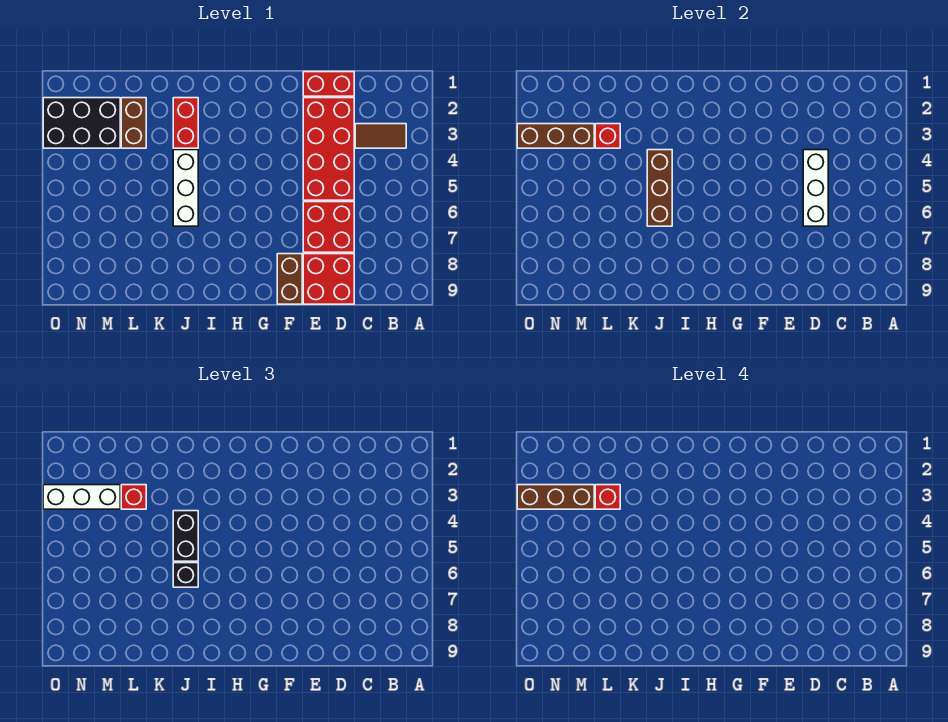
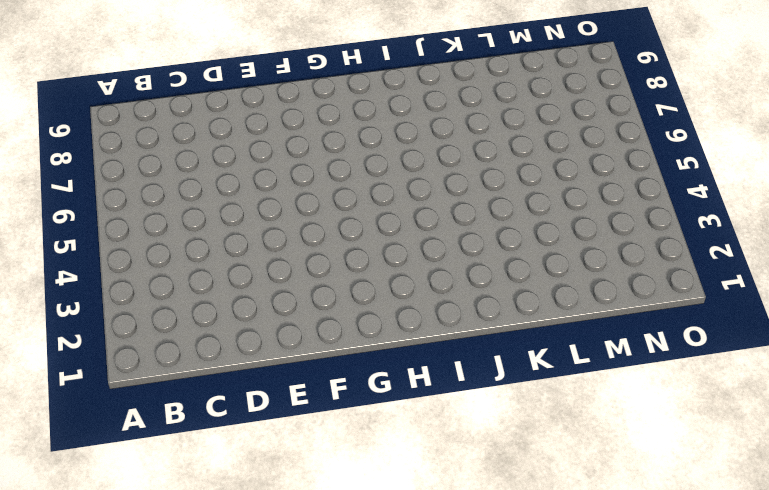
none -> brown tile B3:C3 level 1
none -> red brick D1:E1 level 1
none -> red brick D2:E5 level 1

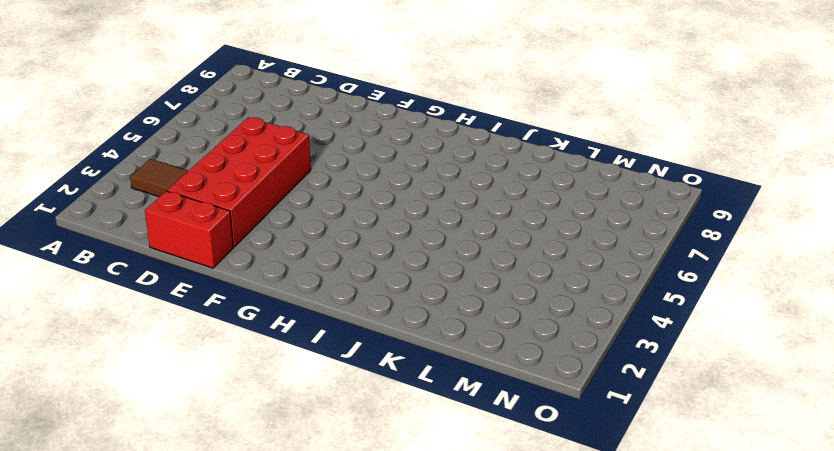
none -> red brick D6:E7 level 1
none -> red brick D8:E9 level 1
none -> brown brick F8:F9 level 1

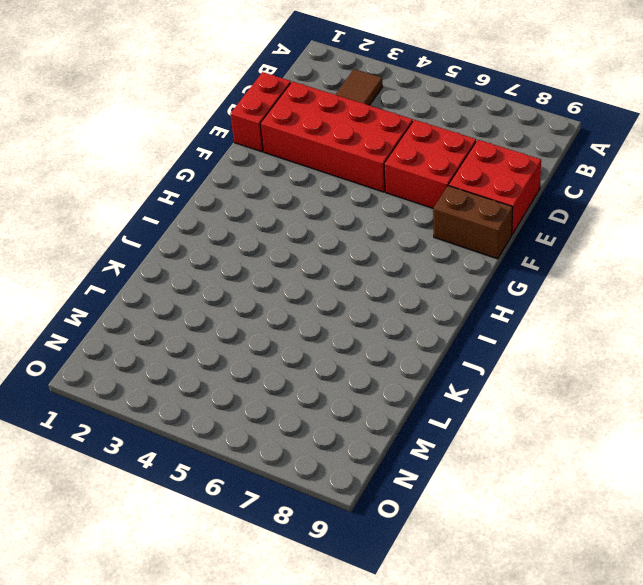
none -> red brick J2:J3 level 1
none -> white brick J4:J6 level 1
none -> brown brick L2:L3 level 1

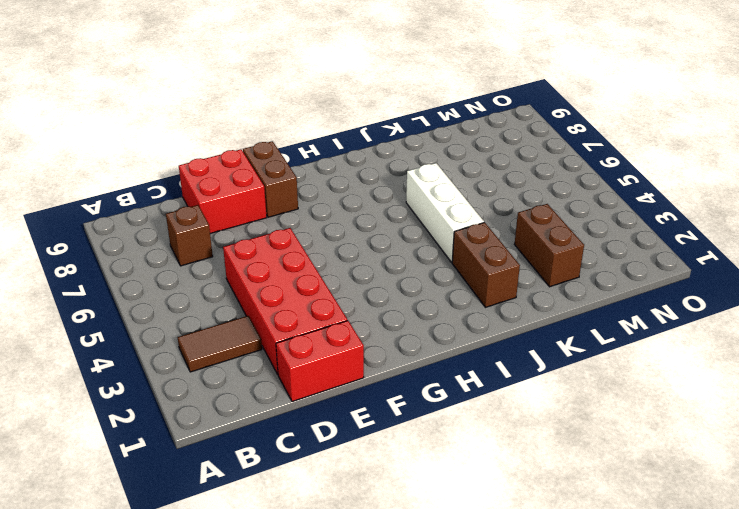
brown brick C7 level 1 -> none
brown brick J2:J3 level 1 -> red brick J2:J3 level 1
none -> red brick D6:E7 level 1
none -> black brick M2:O3 level 1
none -> white brick D4:D6 level 2

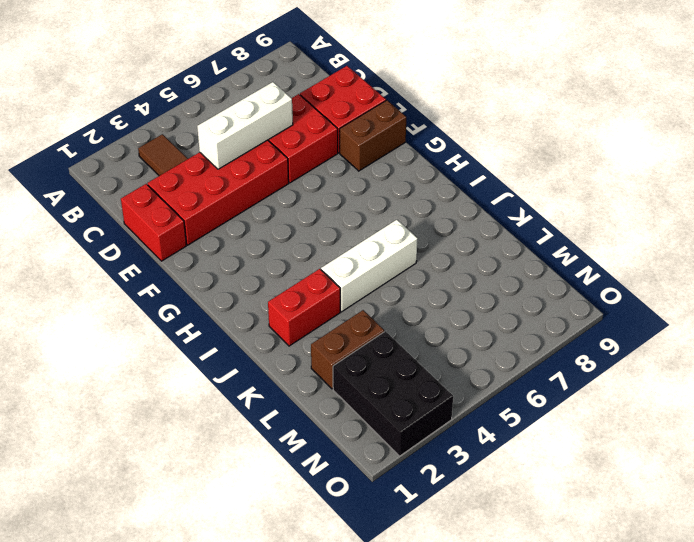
none -> brown brick J4:J6 level 2
none -> red brick L3 level 2
none -> brown brick M3:O3 level 2

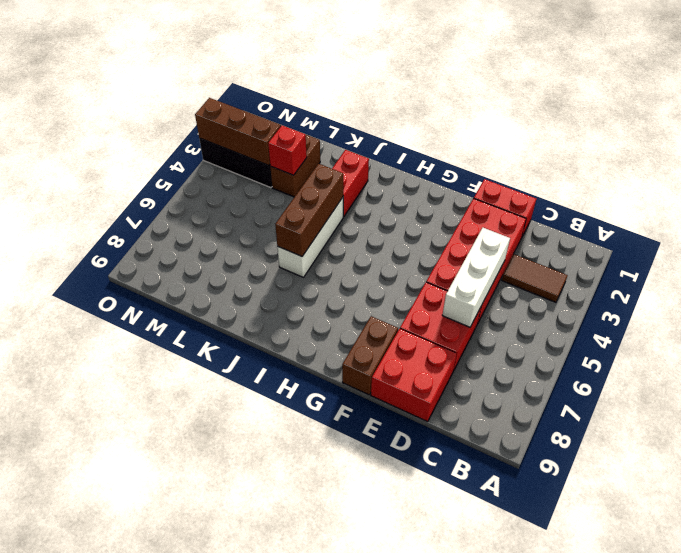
none -> black brick J4:J5 level 3
none -> black brick J6 level 3
none -> red brick L3 level 3

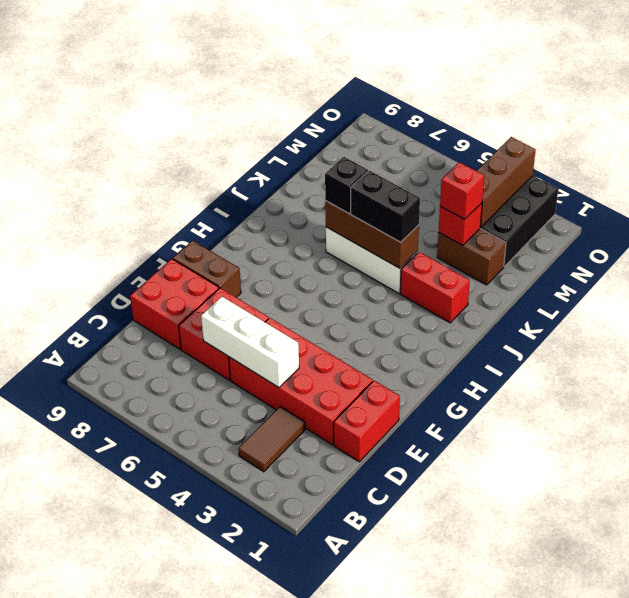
none -> white brick M3:O3 level 3
none -> red brick L3 level 4
none -> brown brick M3:O3 level 4

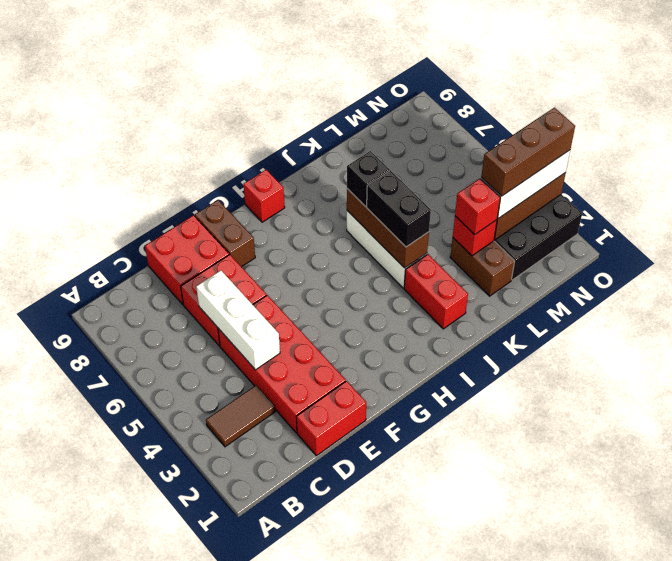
red brick H9 level 1 -> red brick L3 level 4

